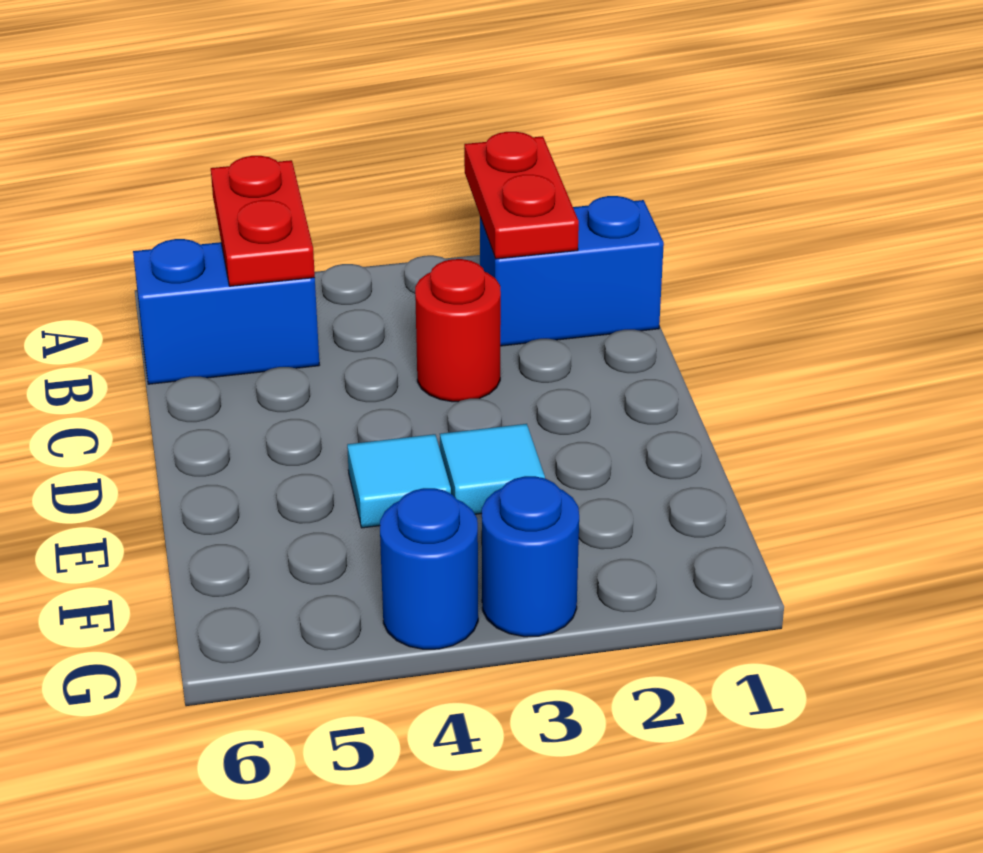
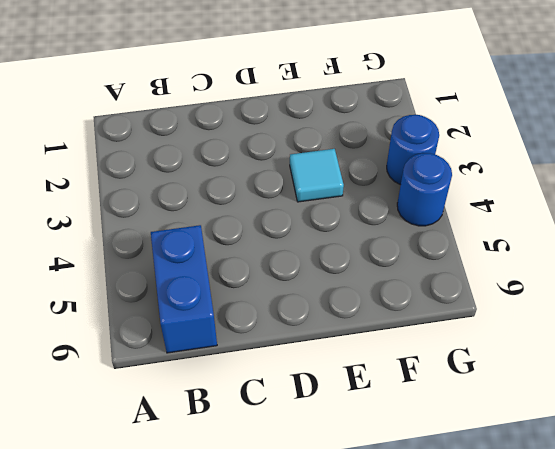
none -> blue brick B1:B2 level 1
none -> red round brick C3 level 1

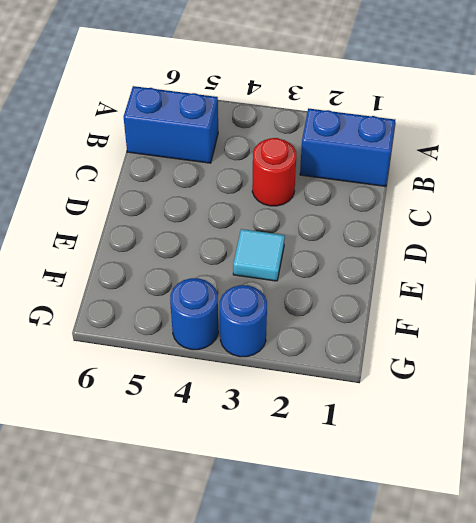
none -> cyan tile E4 level 1
none -> red plate A2:B2 level 2

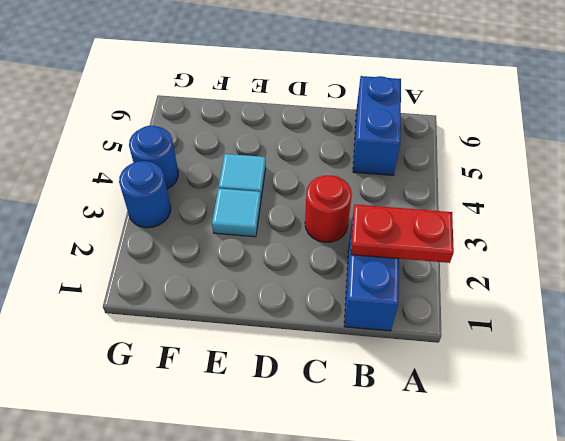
none -> red plate A5:B5 level 2

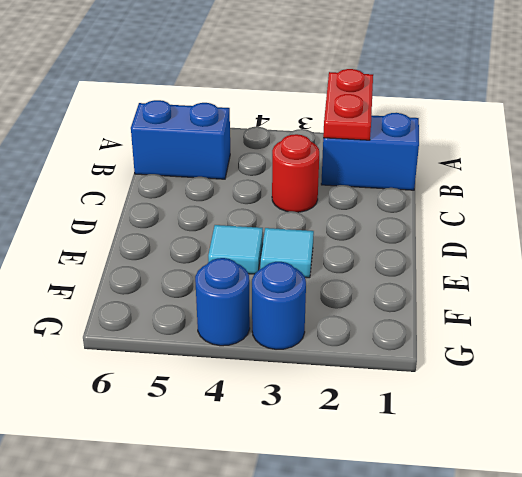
none -> red plate A5:B5 level 2

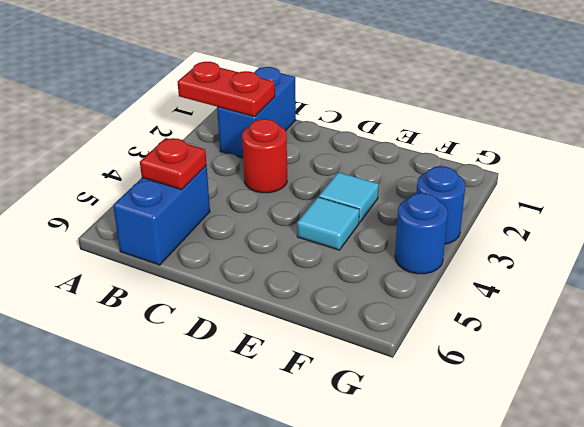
red plate B5 level 2 -> red plate A5:B5 level 2

